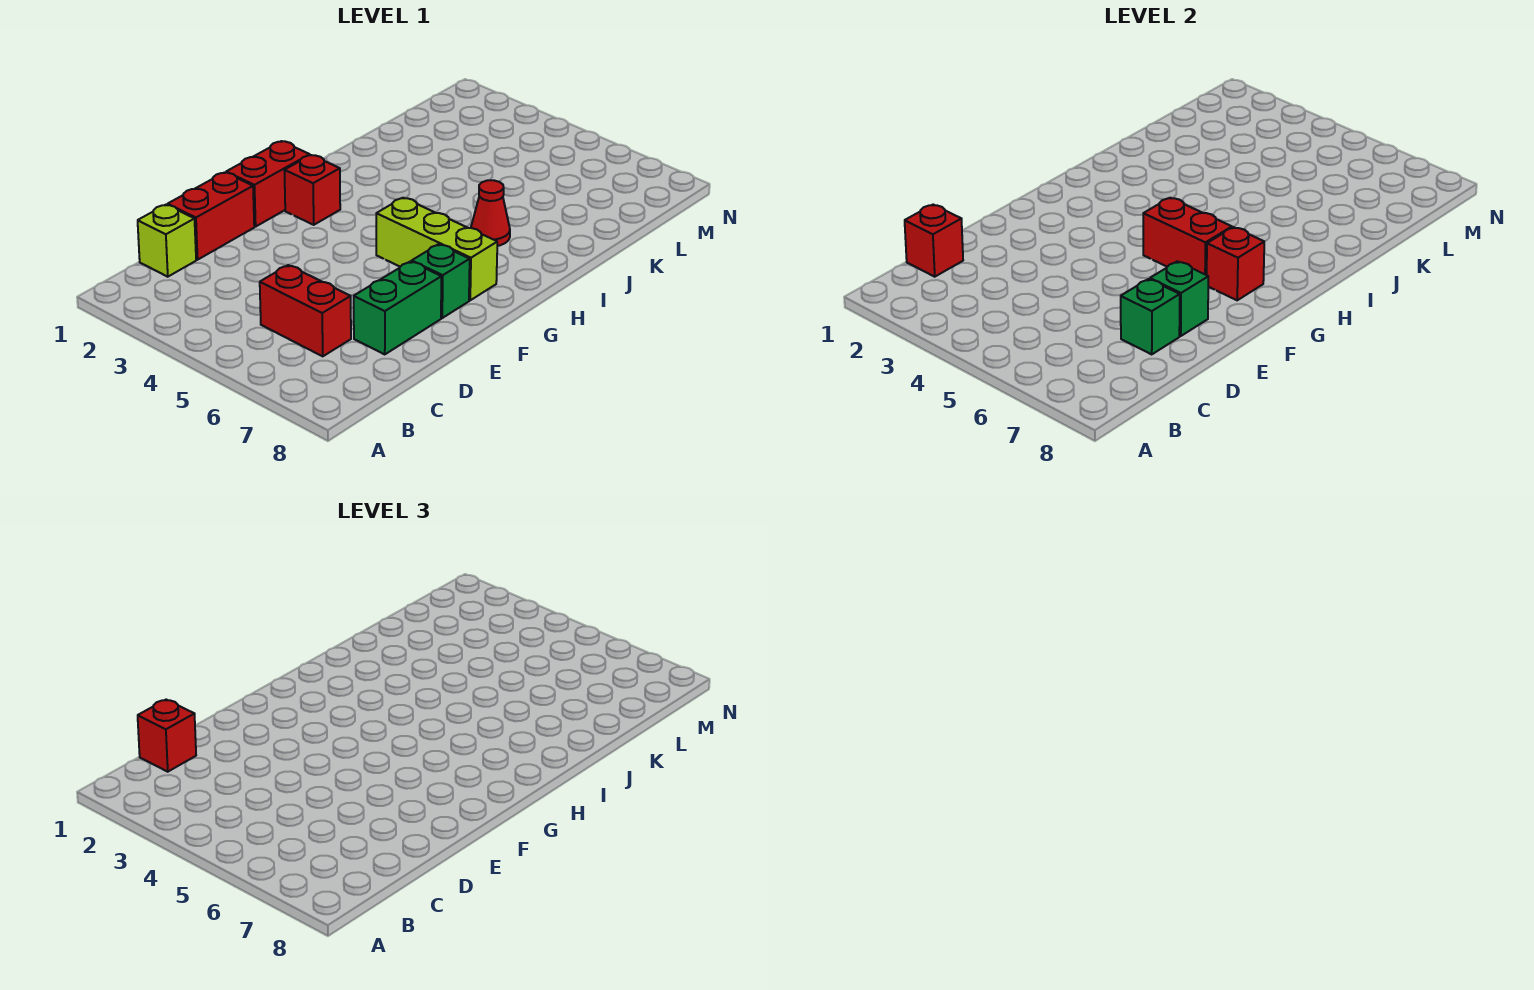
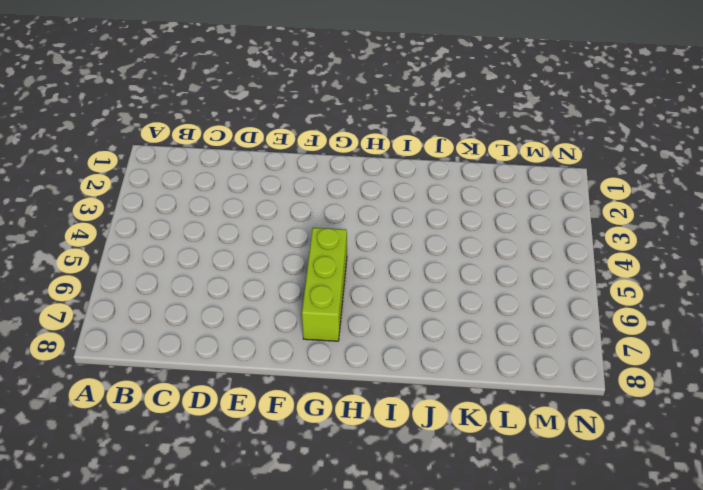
none -> lime brick C1 level 1
none -> red brick C5:C6 level 1
none -> red brick D1:E1 level 1

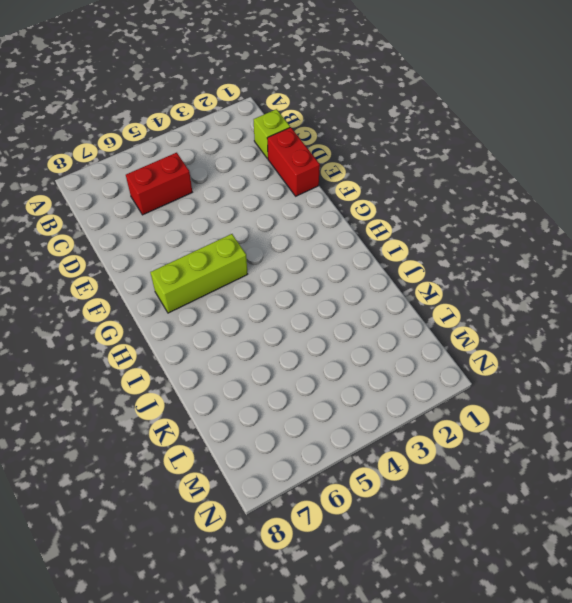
none -> green brick D7:E7 level 1
none -> red brick F1:G1 level 1
none -> green brick F7 level 1

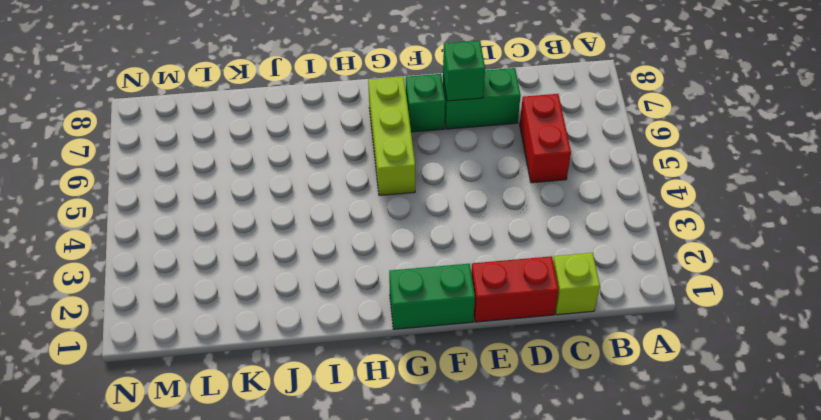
green brick F1:G1 level 1 -> red brick F1:G1 level 1
none -> red brick G2 level 1
none -> red cone I6 level 1
none -> red brick C1 level 2

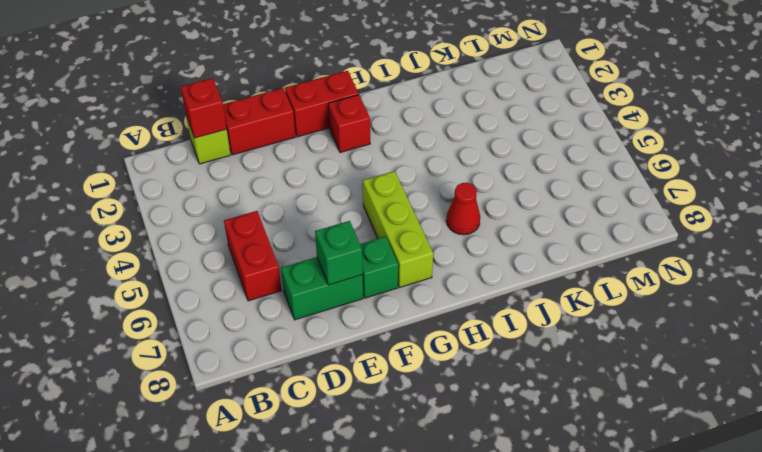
none -> green brick D7 level 2
none -> red brick G5:G6 level 2
none -> red brick G7 level 2

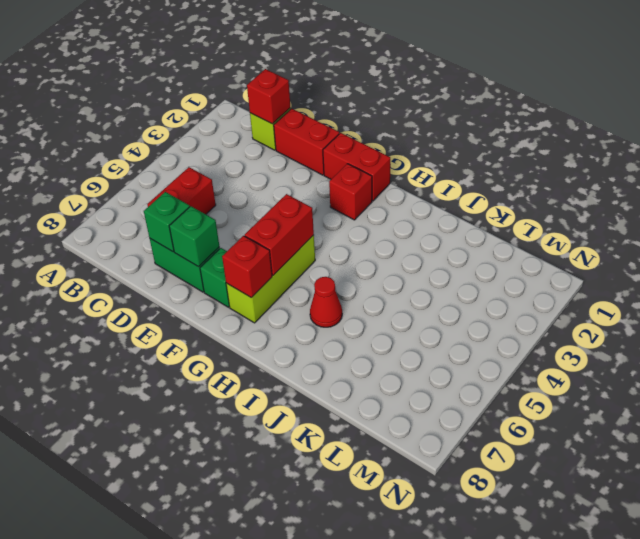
none -> red brick C1 level 3

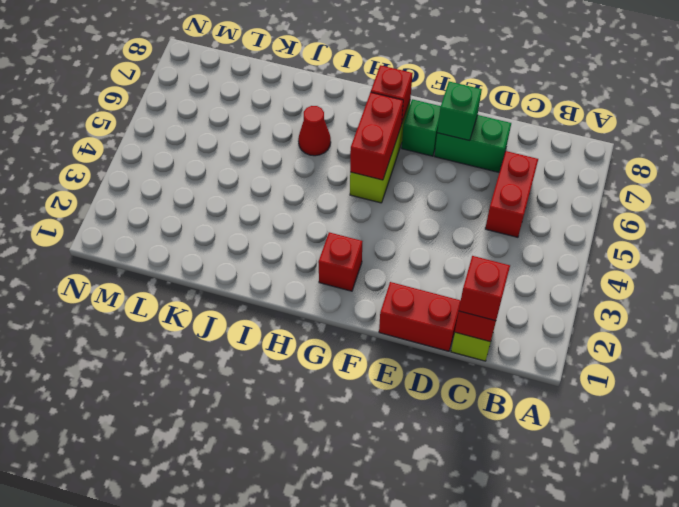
none -> red brick F1:G1 level 1
none -> green brick D7 level 2

